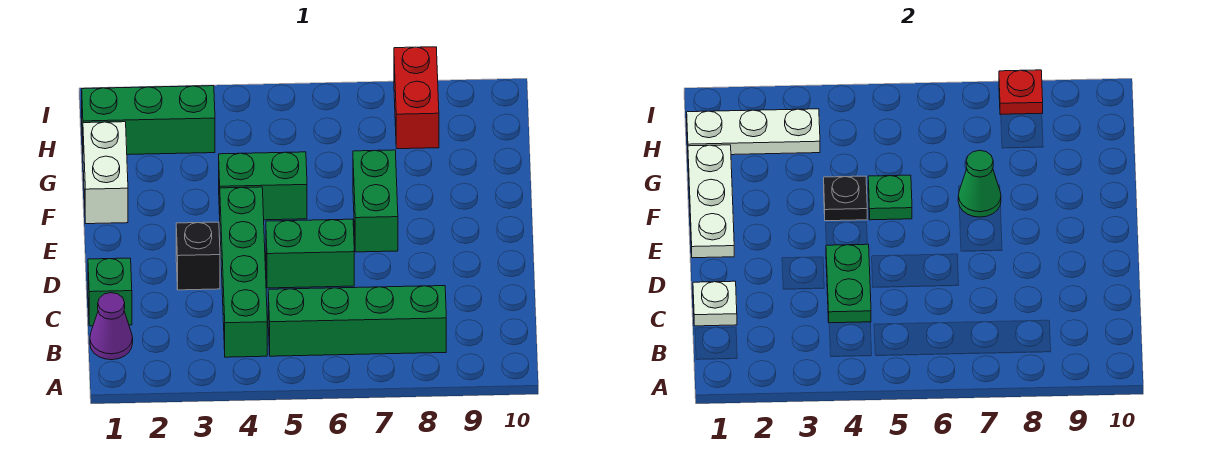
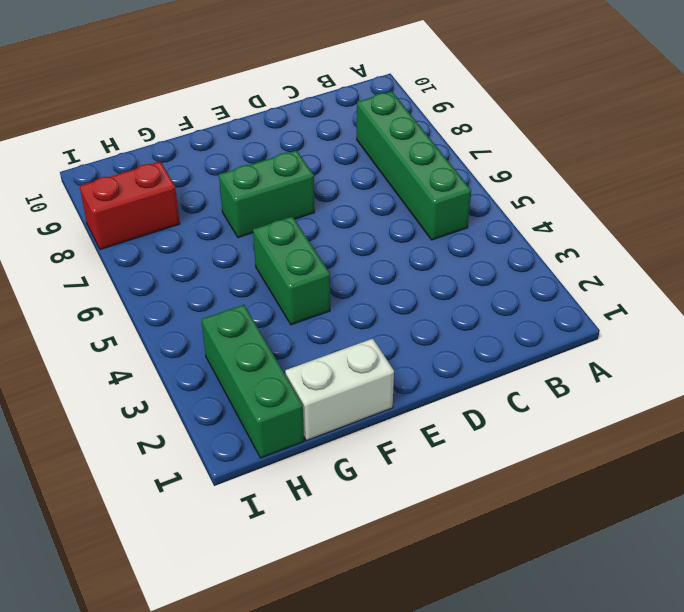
none -> purple cone B1 level 1
none -> green brick B4:E4 level 1
none -> green brick C1 level 1

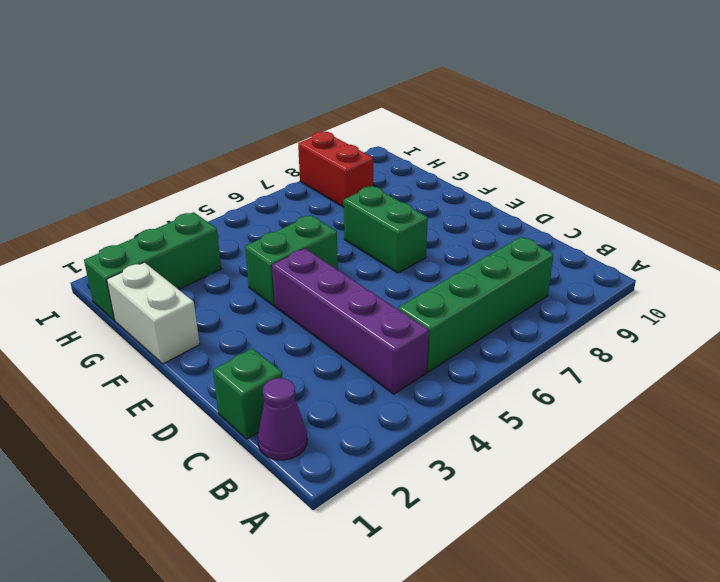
purple brick B4:E4 level 1 -> green brick B4:E4 level 1
none -> black brick D3 level 1
none -> green brick D5:D6 level 1
none -> white plate C1 level 2

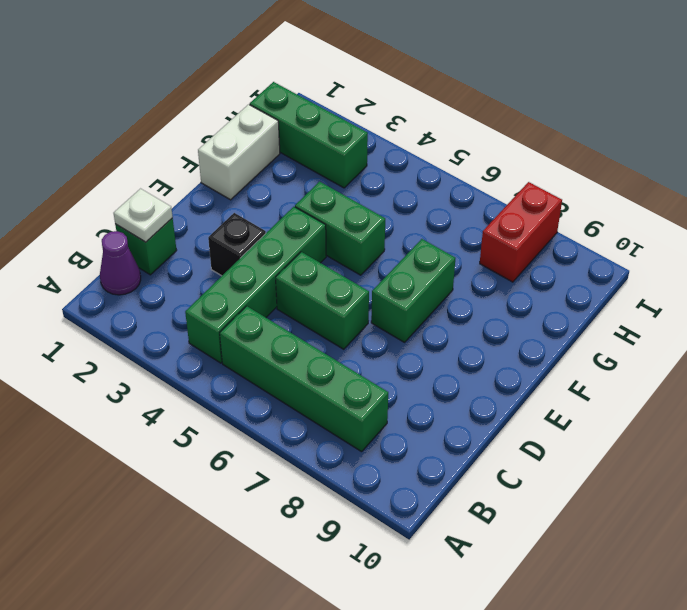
none -> green plate C4:D4 level 2
none -> white plate E1:G1 level 2
none -> black plate F4 level 2

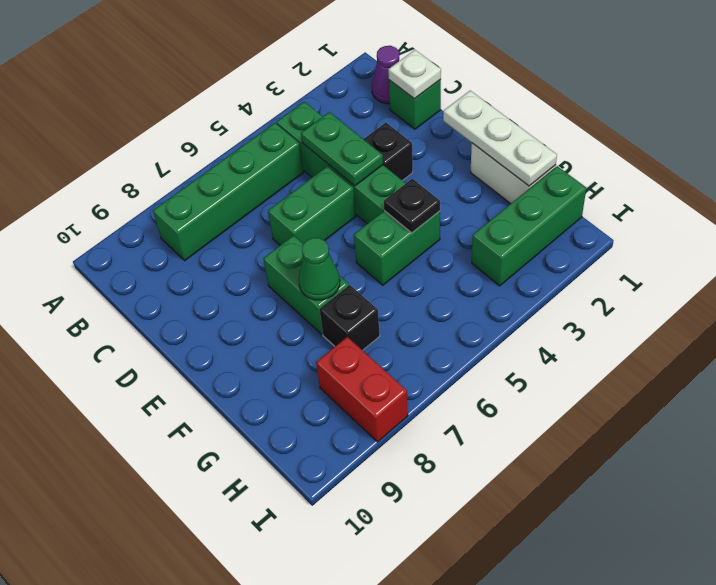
black brick G7 level 1 -> none
none -> green plate F5 level 2
none -> white plate H1:H3 level 2
none -> red plate I8 level 2

